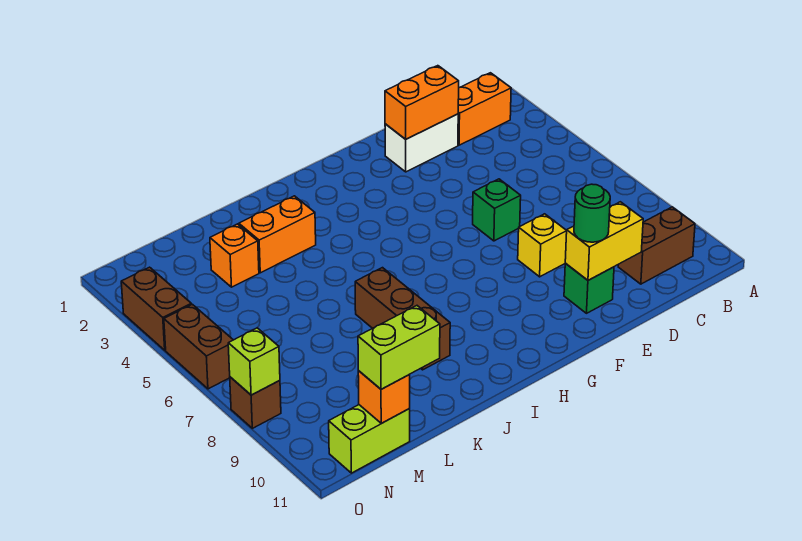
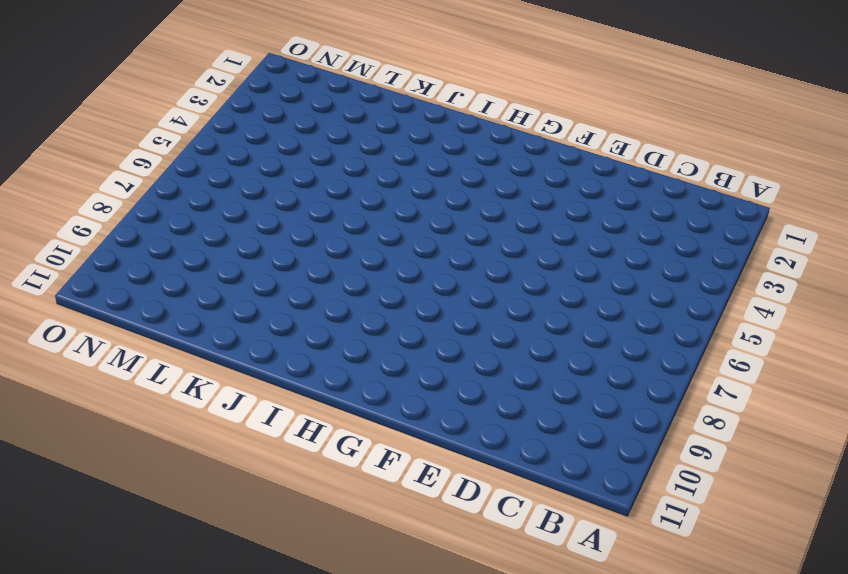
none -> orange brick B2:C2 level 1
none -> brown brick B10:C10 level 1
none -> white brick D2:E2 level 1

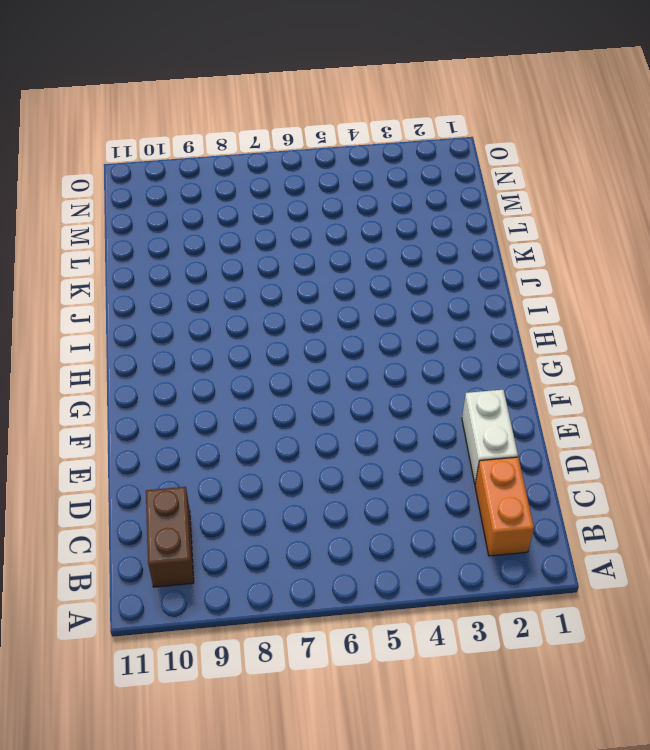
none -> green brick E6 level 1
none -> yellow brick E8 level 1
none -> green brick E10 level 1

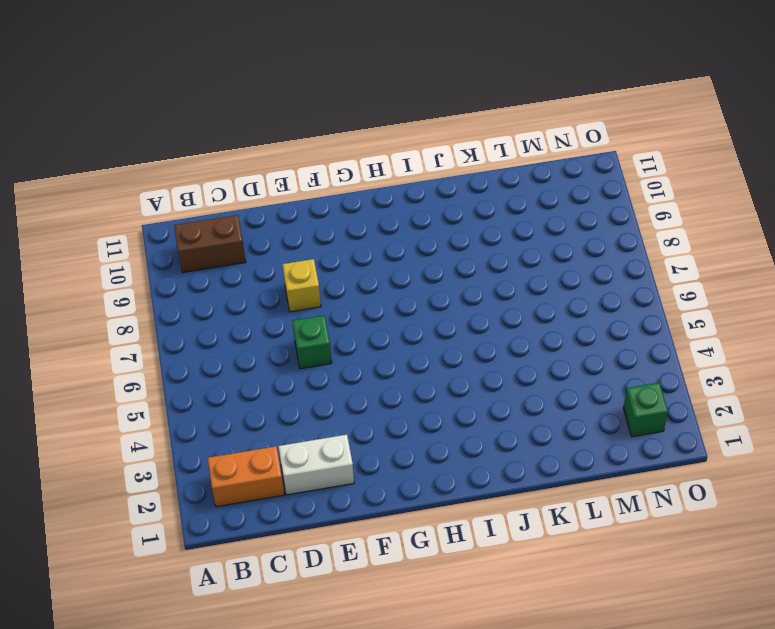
green brick N2 level 1 -> green brick E10 level 1
none -> orange brick J3:K3 level 1
none -> brown brick J7:J9 level 1
none -> orange brick L3 level 1

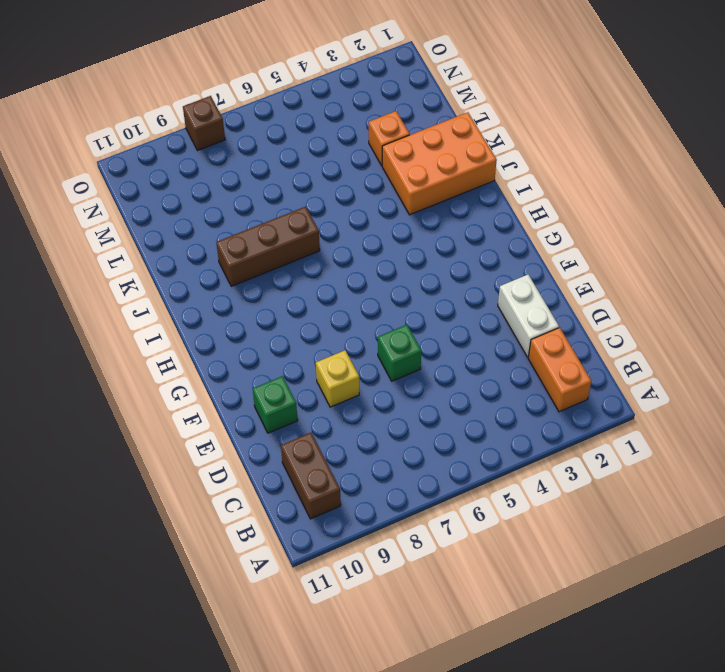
orange brick J1:K3 level 1 -> orange brick J3:K3 level 1
none -> lime brick M11:N11 level 1
none -> brown brick O3:O4 level 1
none -> brown brick O5:O6 level 1

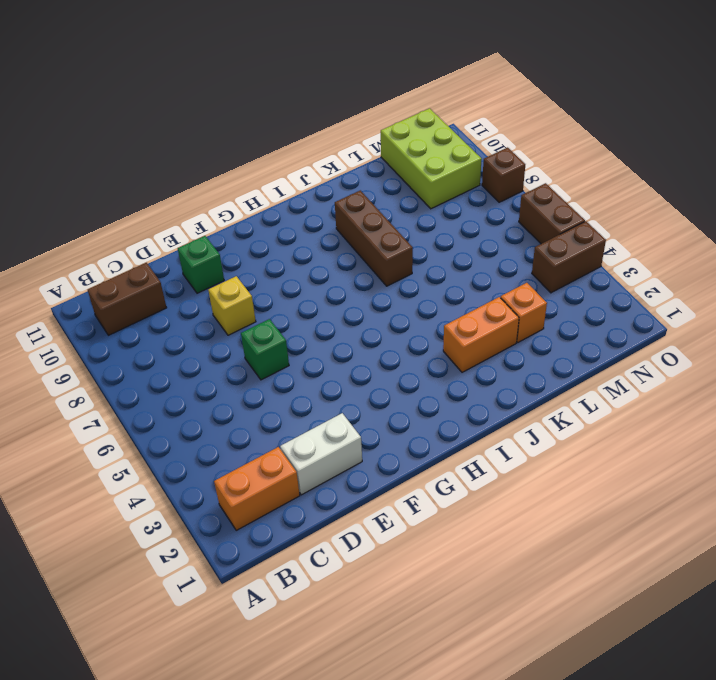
lime brick M9:N11 level 1 -> lime brick M11:N11 level 1
brown brick N4:O4 level 1 -> brown brick O3:O4 level 1
none -> orange brick D2:E2 level 2
none -> yellow brick D10:E10 level 2
none -> orange brick M11 level 2

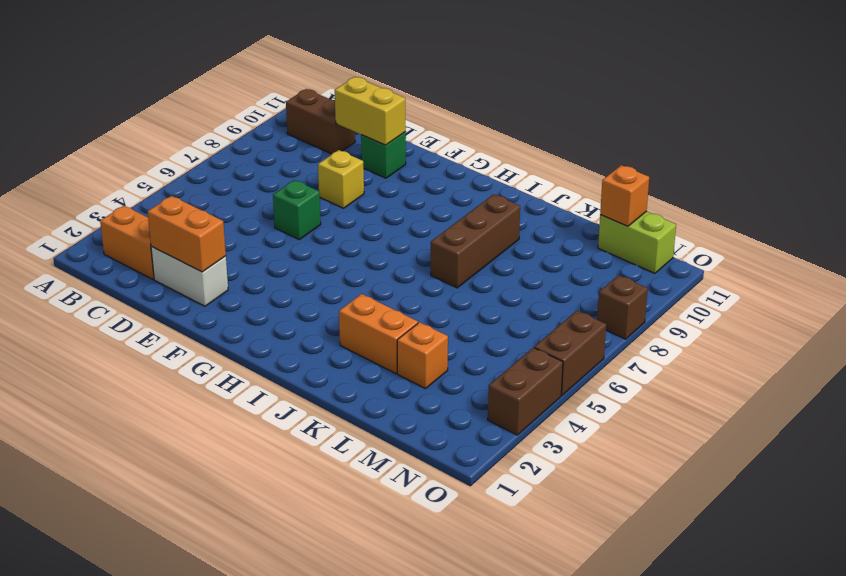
none -> lime brick O8 level 2
none -> green round brick E10 level 3
none -> lime brick L11:M11 level 3

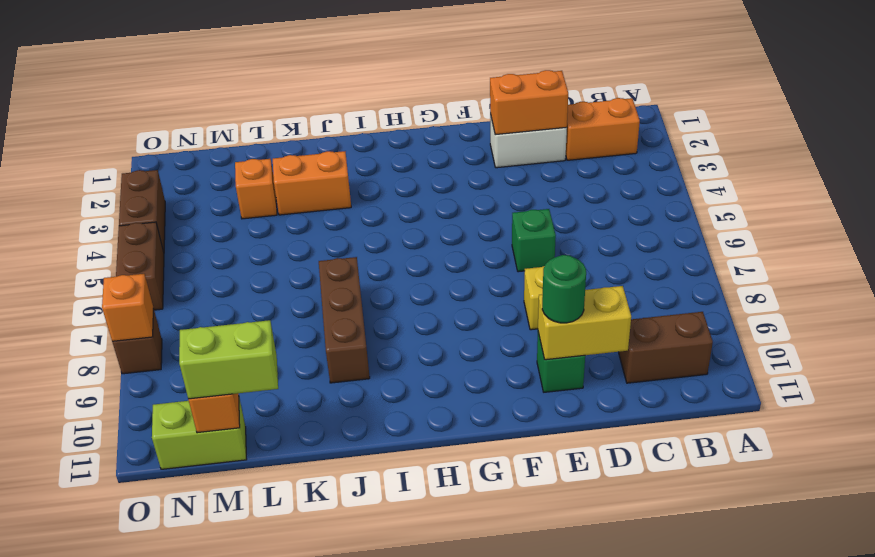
orange brick O8 level 2 -> lime brick O8 level 2

